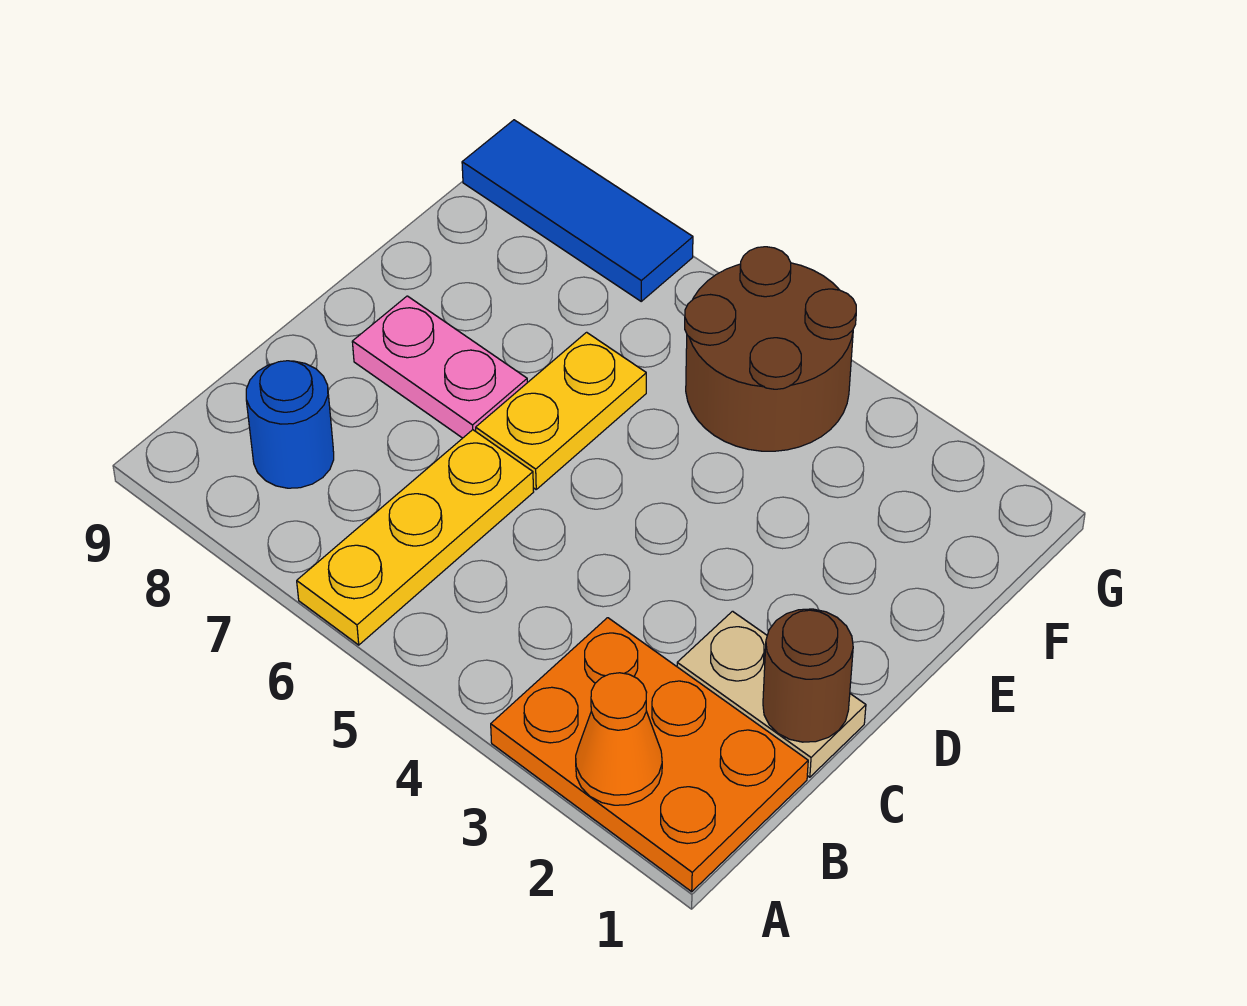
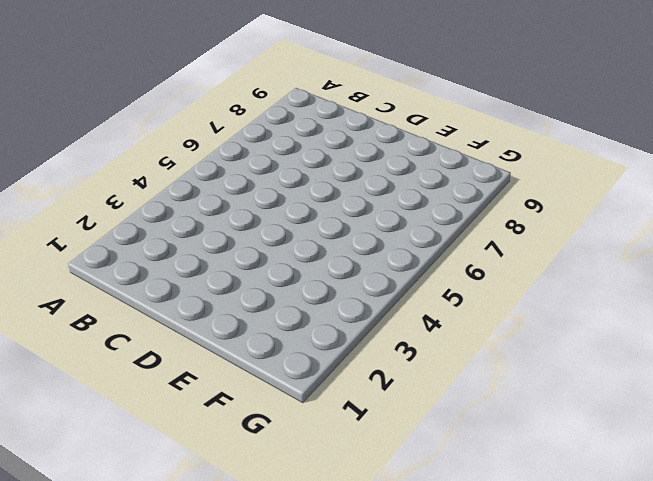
none -> orange plate A1:B3 level 1
none -> yellow plate A6:C6 level 1

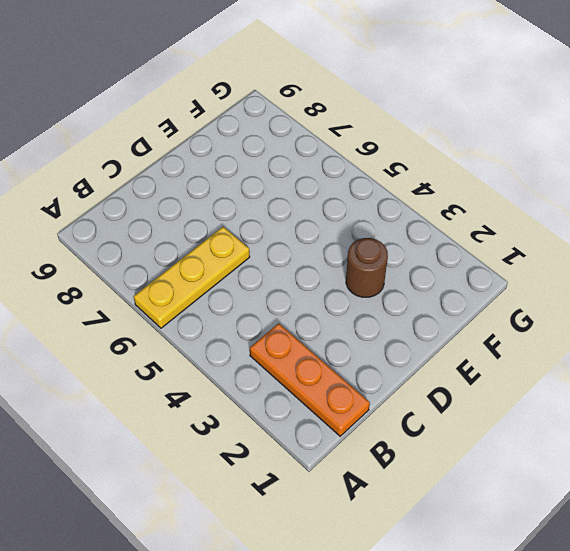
orange plate B1:B3 level 1 -> orange plate A1:B3 level 1
brown round brick E3 level 1 -> brown round brick C1 level 2
none -> blue round brick B8 level 1
none -> tan plate C1:C2 level 1

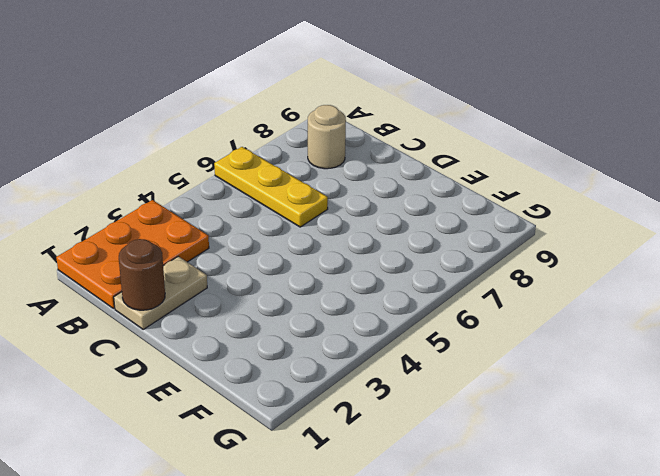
tan round brick B8 level 1 -> blue round brick B8 level 1
none -> yellow plate D6:E6 level 1
none -> pink plate D7:D8 level 1

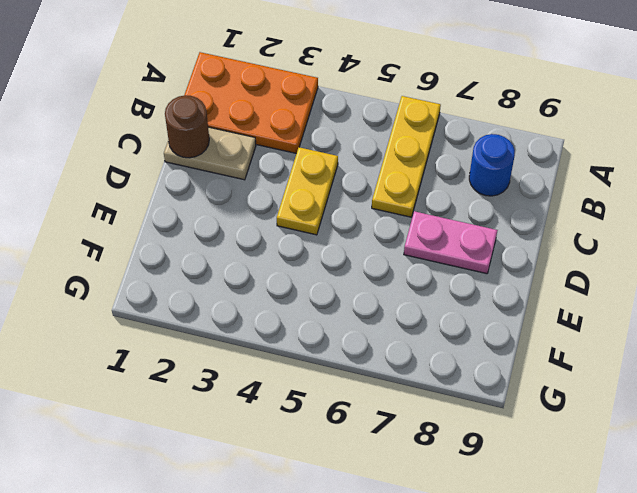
yellow plate C4:D4 level 1 -> yellow plate D6:E6 level 1
none -> brown round brick F4:G5 level 1
none -> blue tile G7:G9 level 1

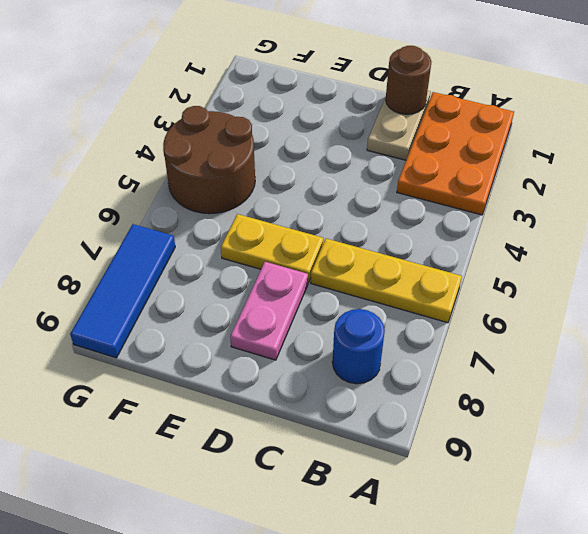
none -> orange cone A2 level 2

